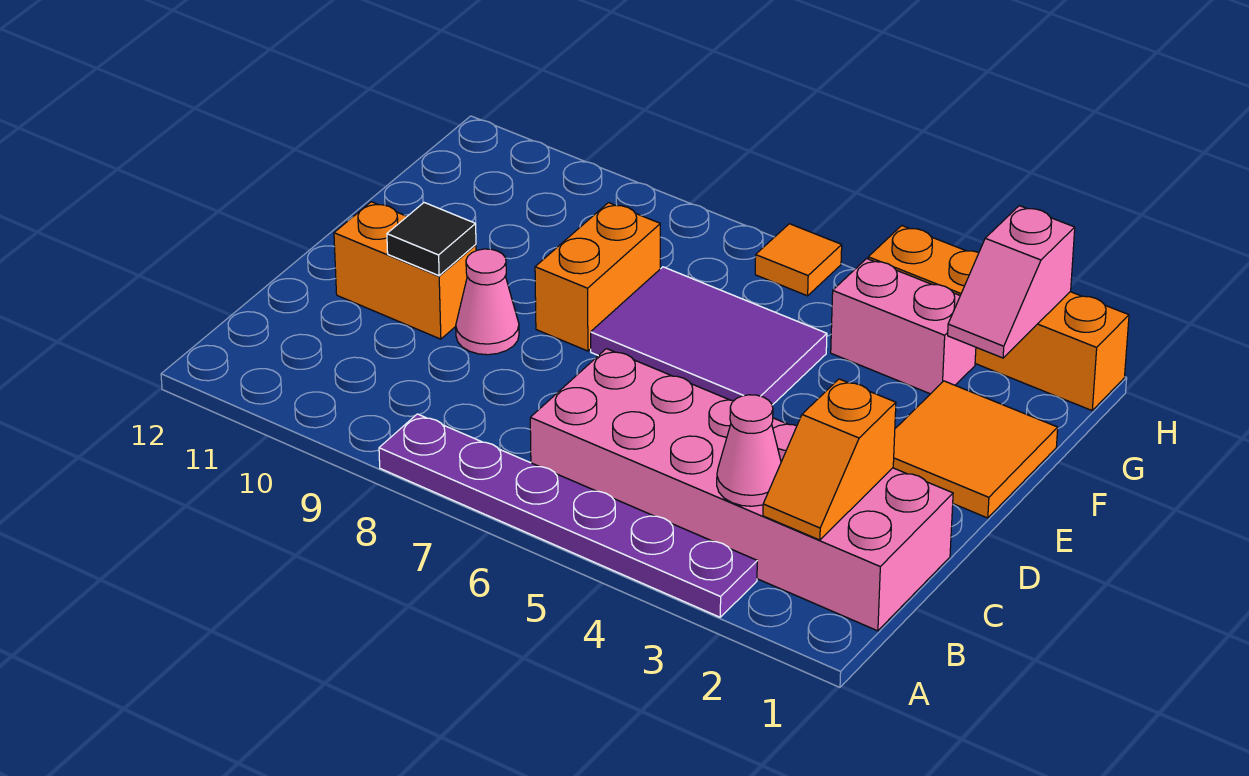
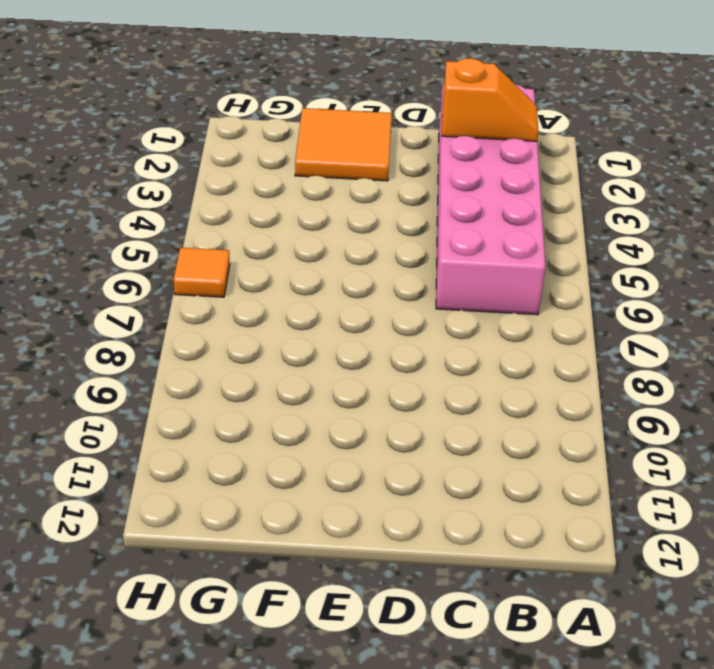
none -> purple plate A3:A8 level 1
none -> pink cone D9 level 1
none -> orange brick D10:D11 level 1

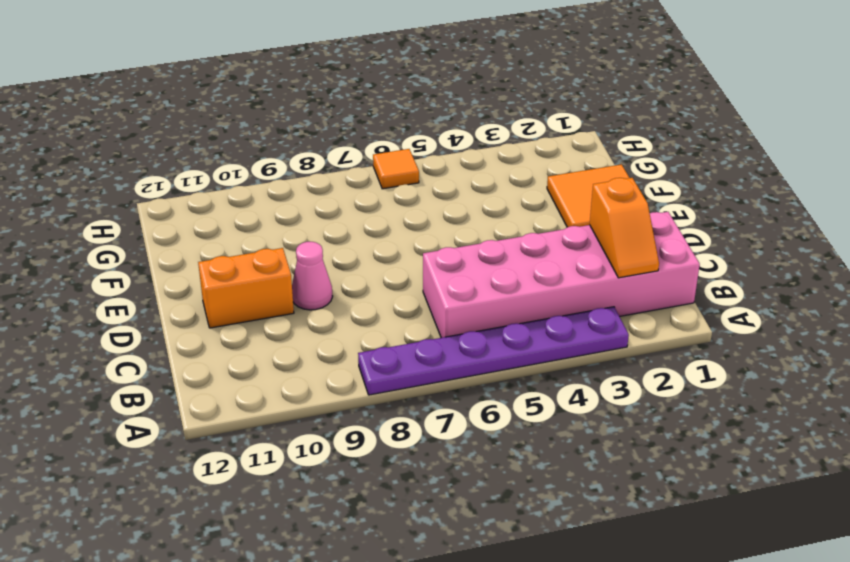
none -> purple tile E5:F7 level 1
none -> orange brick E8:F8 level 1
none -> pink brick G3:G4 level 1

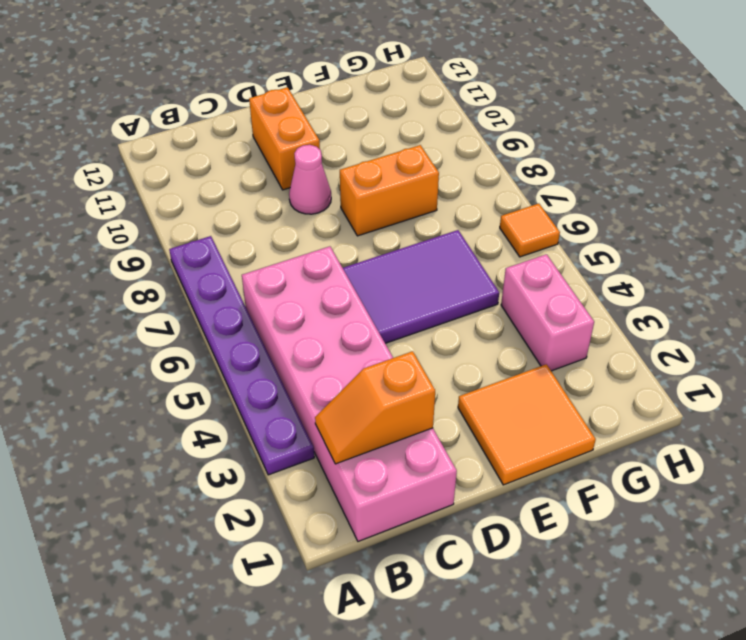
purple tile D5:F6 level 1 -> purple tile E5:F7 level 1
none -> orange brick H1:H4 level 1
none -> pink cone B3 level 2
none -> black tile D10 level 2

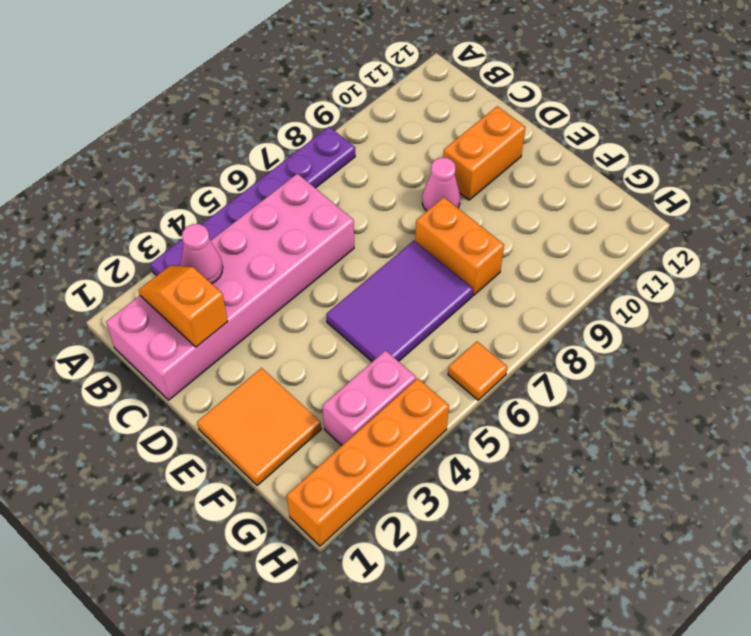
none -> black tile D10 level 2
none -> pink slope G2:H2 level 2 top H

